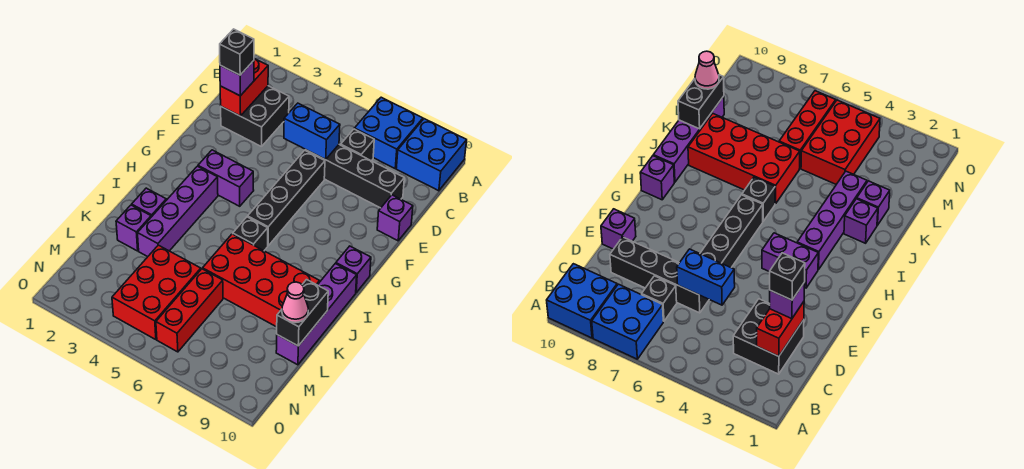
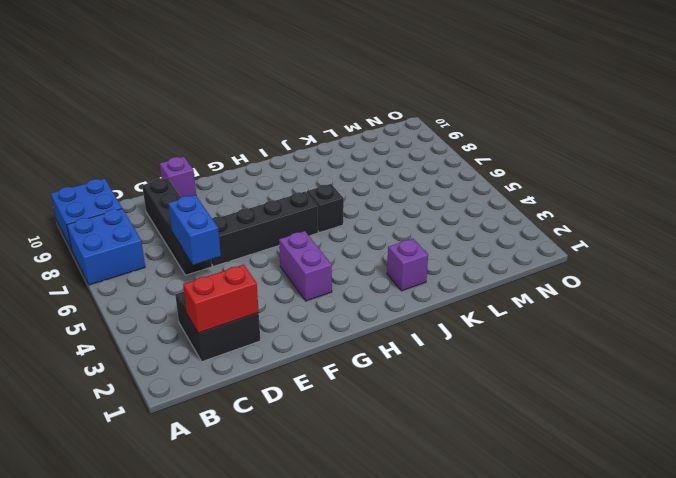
none -> black brick C7 level 1
none -> purple brick H3:K3 level 1
none -> purple brick H10 level 1

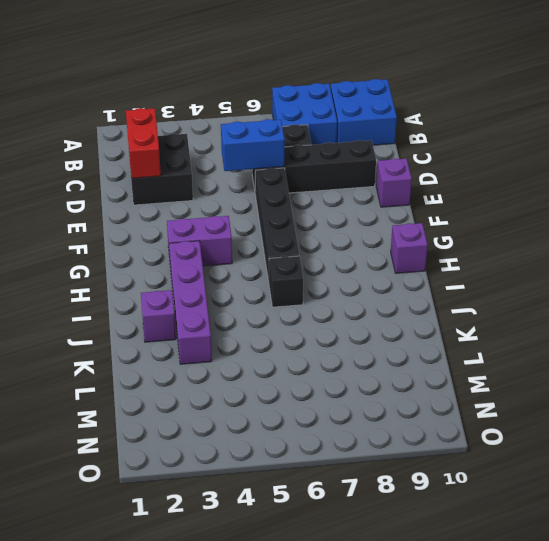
none -> purple brick I10:L10 level 1
none -> red brick J6:K9 level 1
none -> purple brick K2 level 1

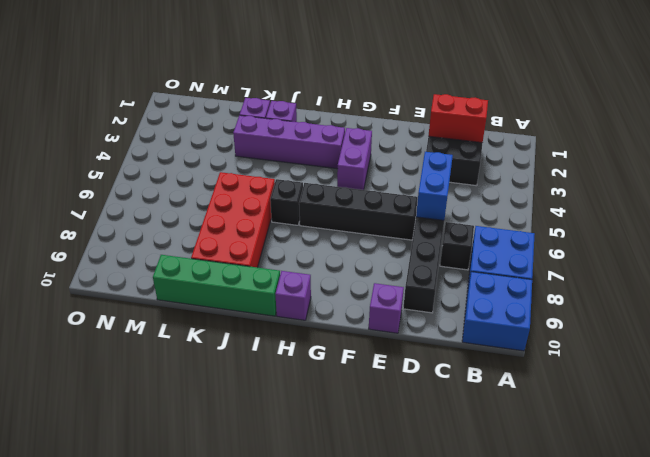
green brick I10:L10 level 1 -> purple brick I10:L10 level 1
none -> red brick L4:N5 level 1
none -> red brick L6:N6 level 1
none -> black brick K10:L10 level 2

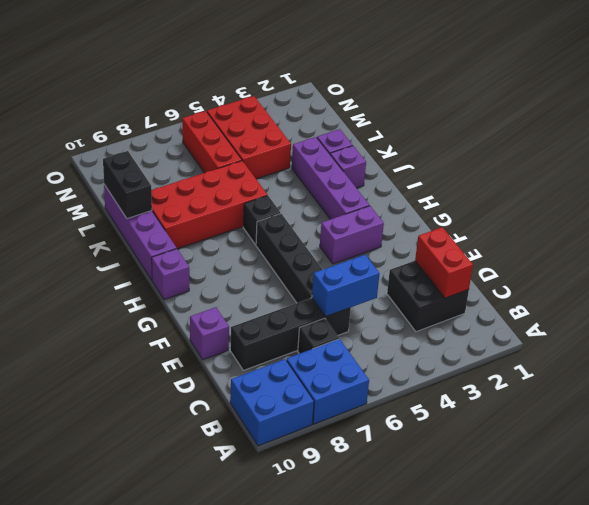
none -> purple brick D2 level 3
none -> pink cone L10 level 3
none -> black brick D2 level 4

